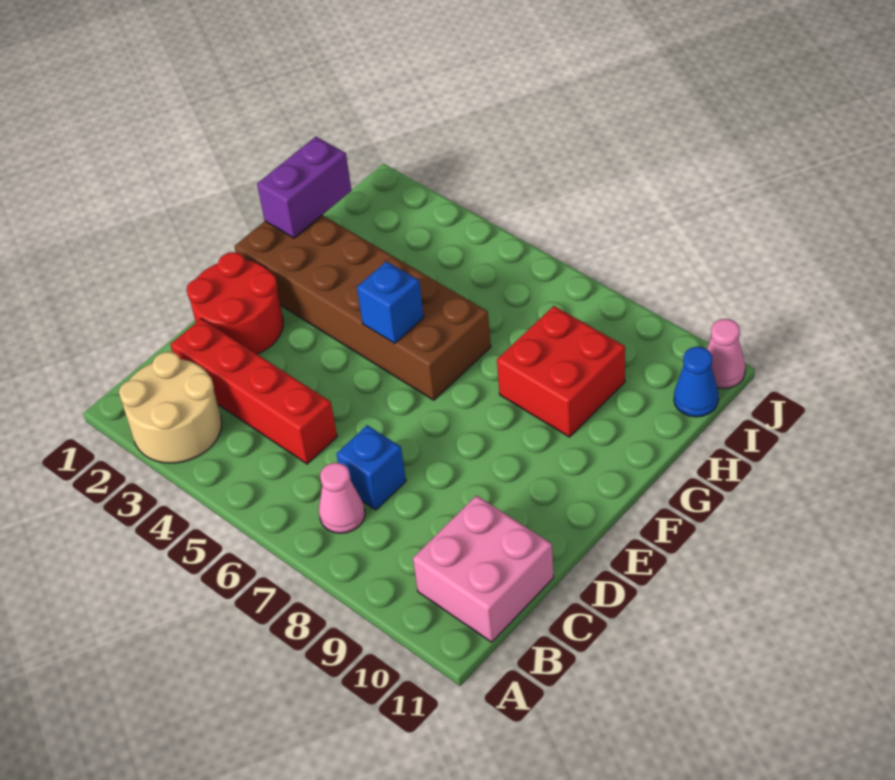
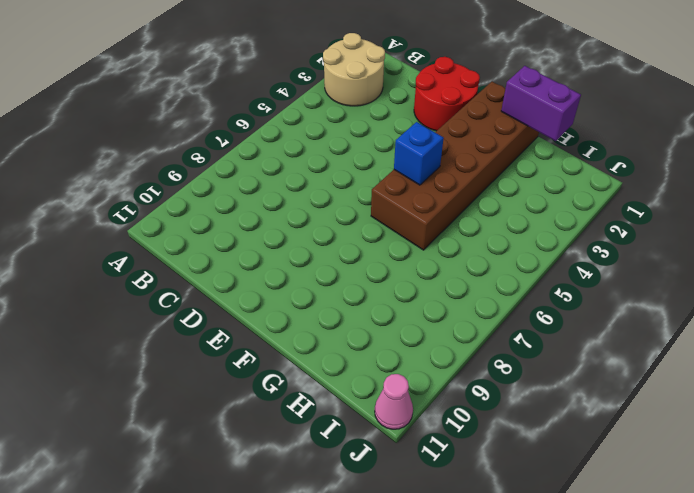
none -> pink cone B7 level 1
none -> pink brick B10:C11 level 1
none -> red brick C2:C5 level 1

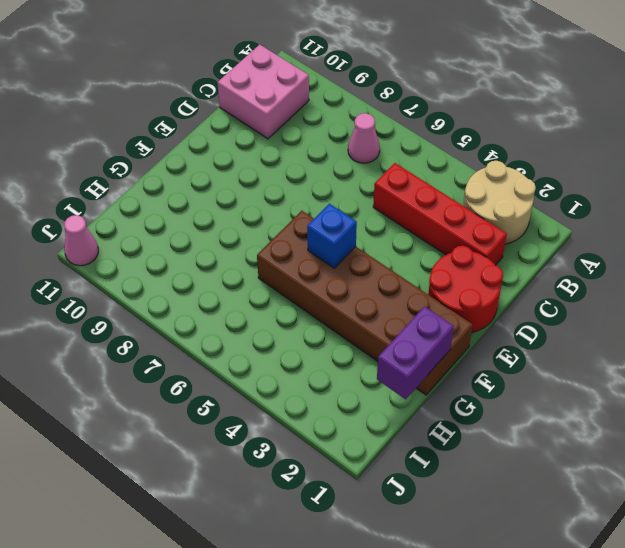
none -> blue brick C7 level 1
none -> red brick G8:H9 level 1
none -> blue cone I11 level 1

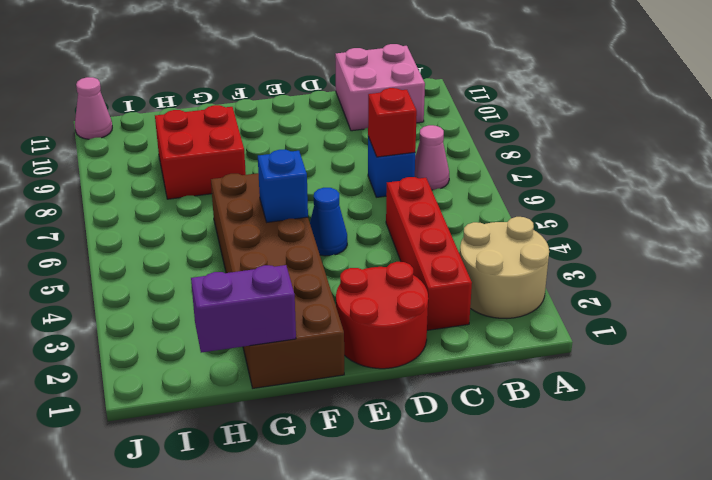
red brick C7 level 2 -> none
blue cone E5 level 1 -> blue cone I11 level 1

